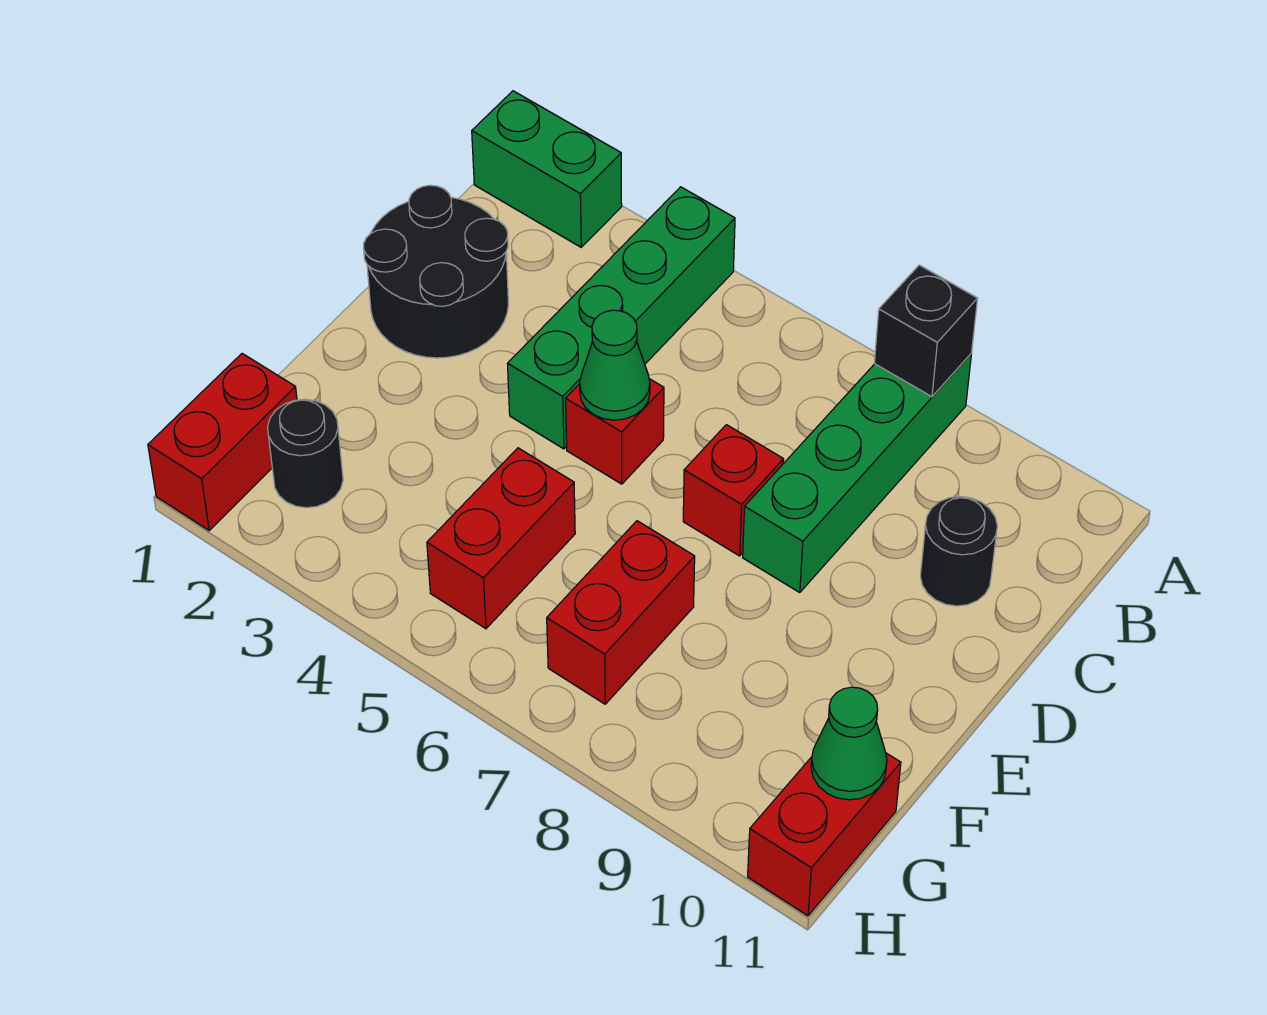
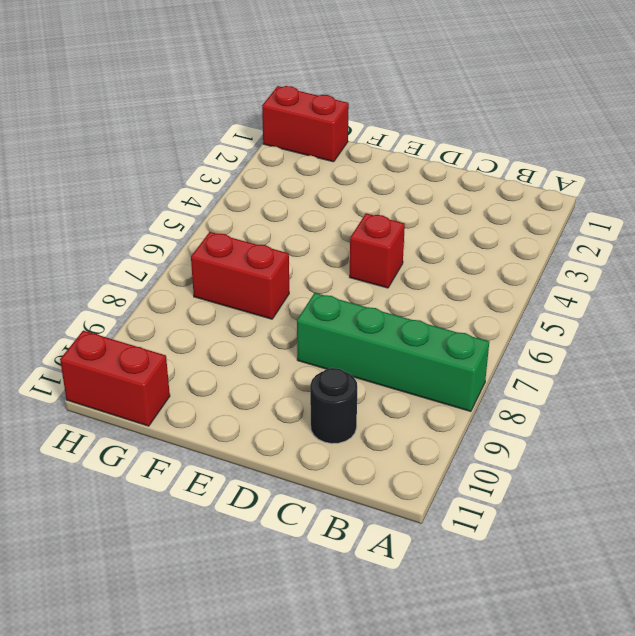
none -> green brick A1:A2 level 1
none -> green brick A4:D4 level 1
none -> black round brick C1:D2 level 1

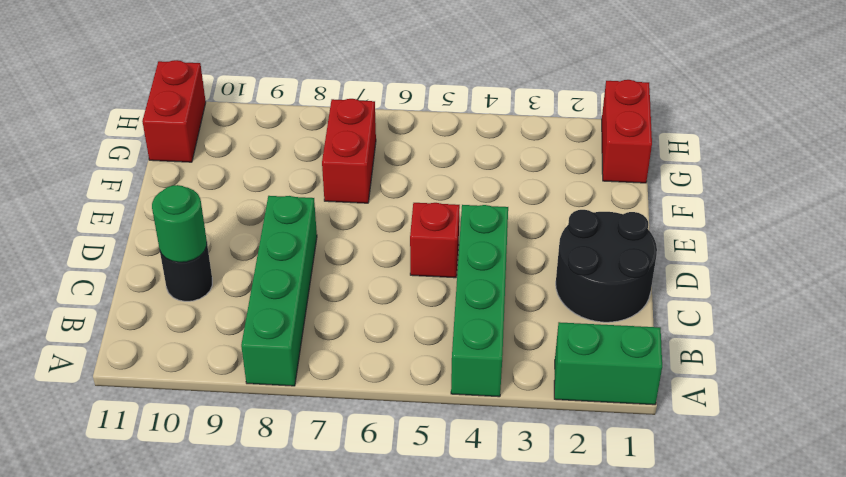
green round brick C10 level 2 -> none
none -> red brick D7 level 1
none -> red brick F5:G5 level 1
none -> black round brick G2 level 1

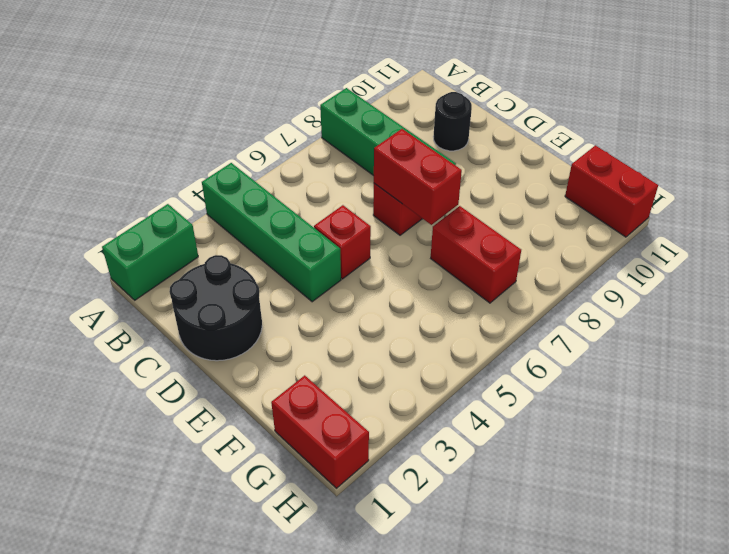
red brick D7:E7 level 2 -> red brick F5:G5 level 1
none -> black round brick G2 level 1
none -> black brick A8 level 2
none -> green cone D5 level 2

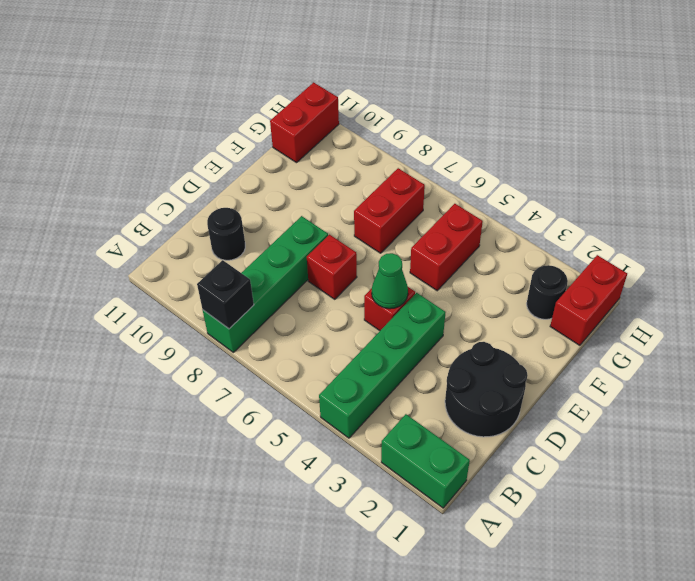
none -> green cone G11 level 2

